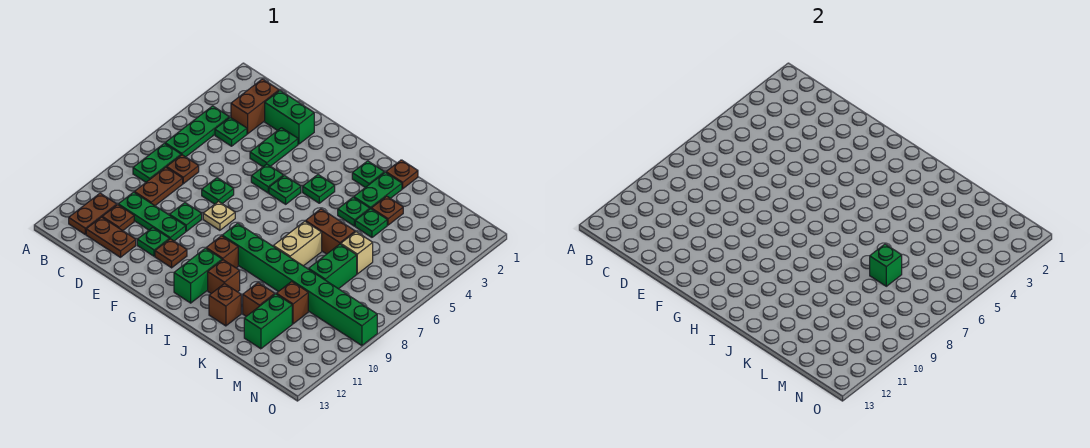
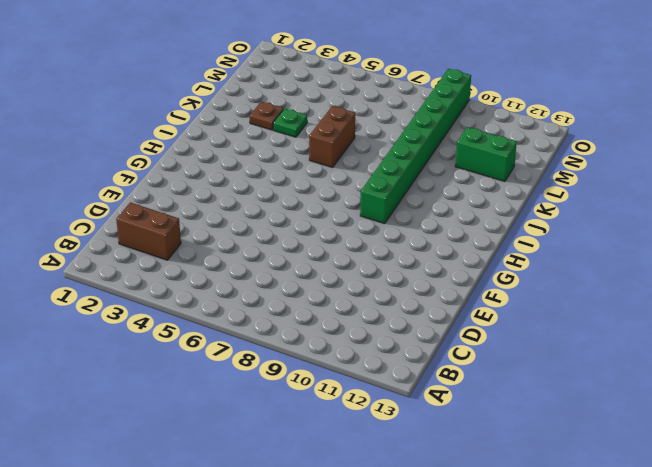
none -> green plate B4:B6 level 1
none -> green plate B7:B8 level 1
none -> brown plate B11:B12 level 1
none -> green plate C4 level 1

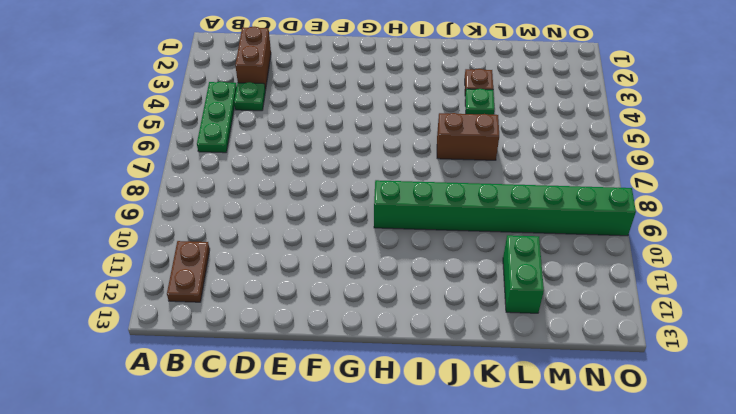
none -> green plate B7:B8 level 1
none -> brown plate C7 level 1
none -> brown plate C8:C9 level 1
none -> green plate C10:E10 level 1

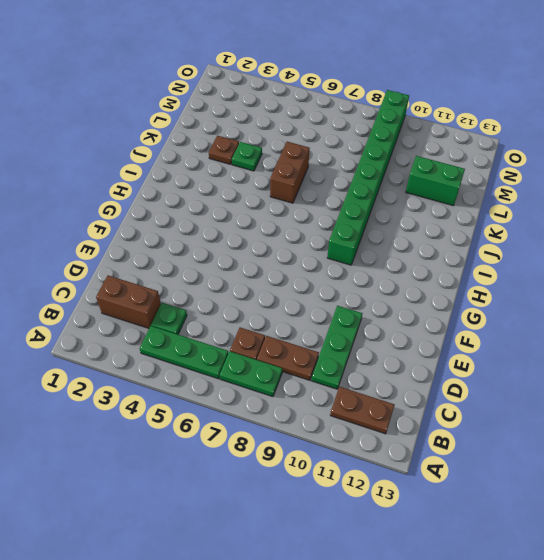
none -> brown plate C11 level 1
none -> brown plate C12:D12 level 1
none -> green brick D2:E2 level 1
none -> green plate E3:E4 level 1

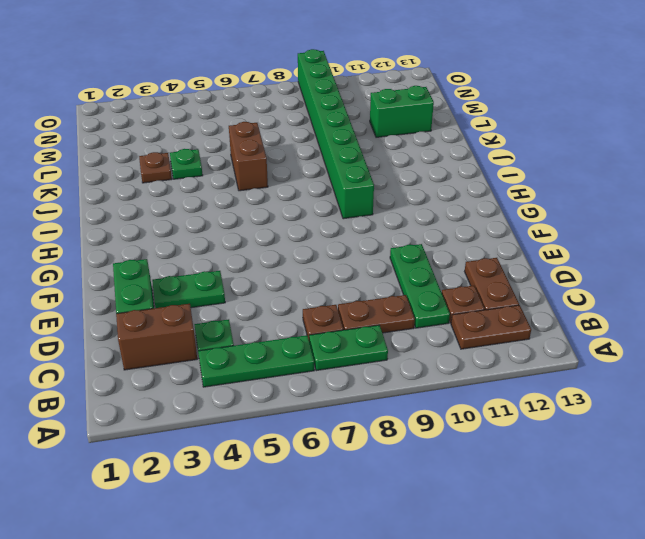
none -> green plate E7 level 1
none -> green plate E9 level 1
none -> green plate E11 level 1
none -> green plate F5 level 1

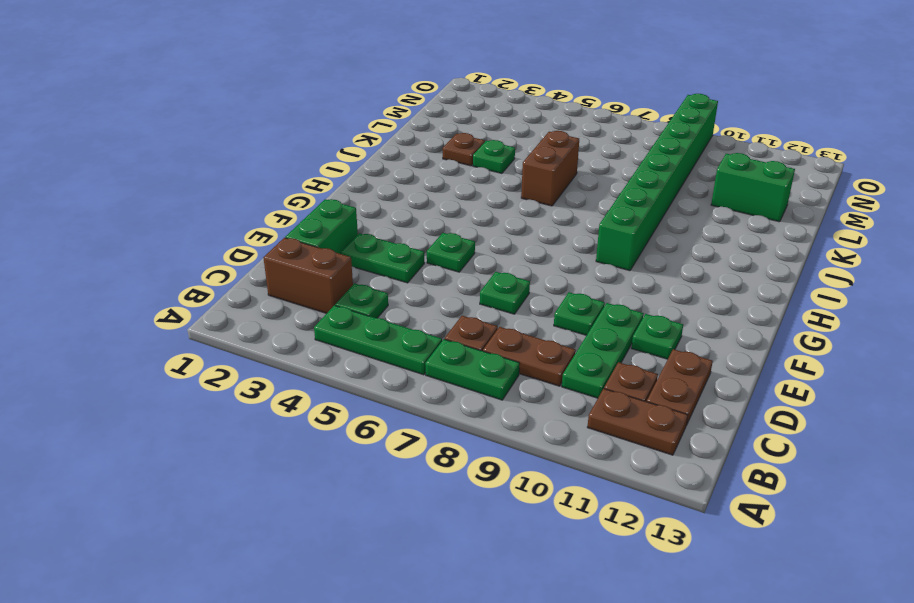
none -> tan plate F8 level 1
none -> brown plate F11 level 1
none -> green plate G5 level 1
none -> green plate H4 level 1

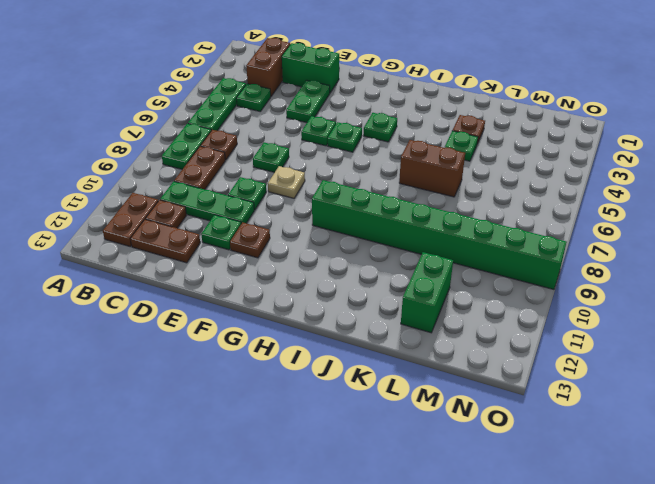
none -> brown brick H10 level 1
none -> green brick H11:H12 level 1
none -> green plate I2 level 1
none -> brown brick I11 level 1

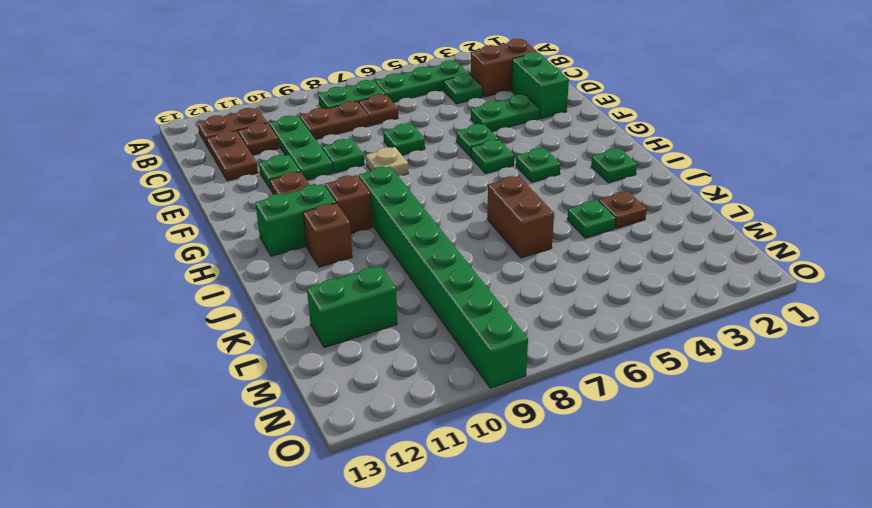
none -> brown plate J1 level 1
none -> green plate J2:J3 level 1
none -> green plate J4 level 1
none -> tan brick J7:J8 level 1

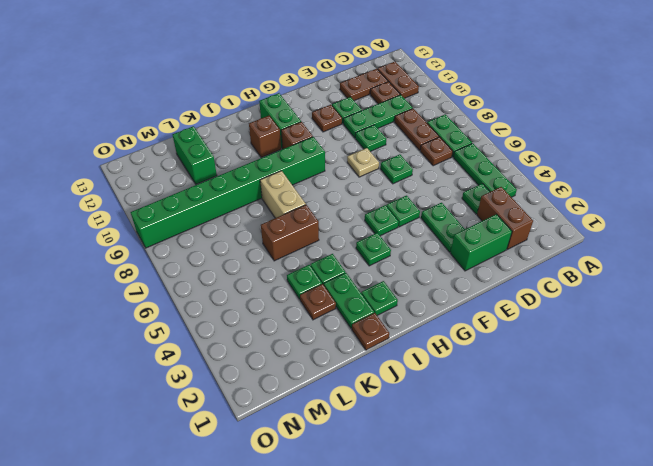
none -> brown brick J12 level 1
none -> brown brick K11 level 1
none -> tan brick L6 level 1
none -> green brick L7:L8 level 1

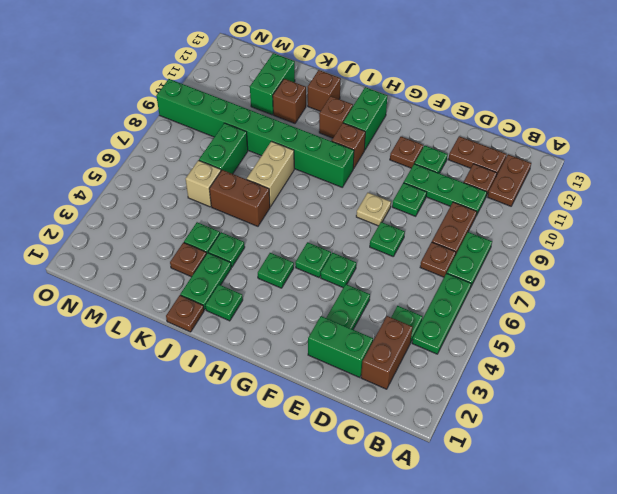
none -> brown brick L10 level 1
none -> green brick L7 level 2

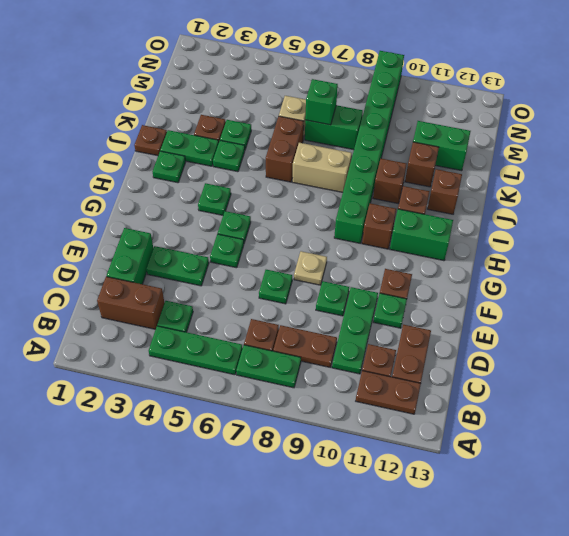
brown brick J10 level 1 -> brown brick L10 level 1

